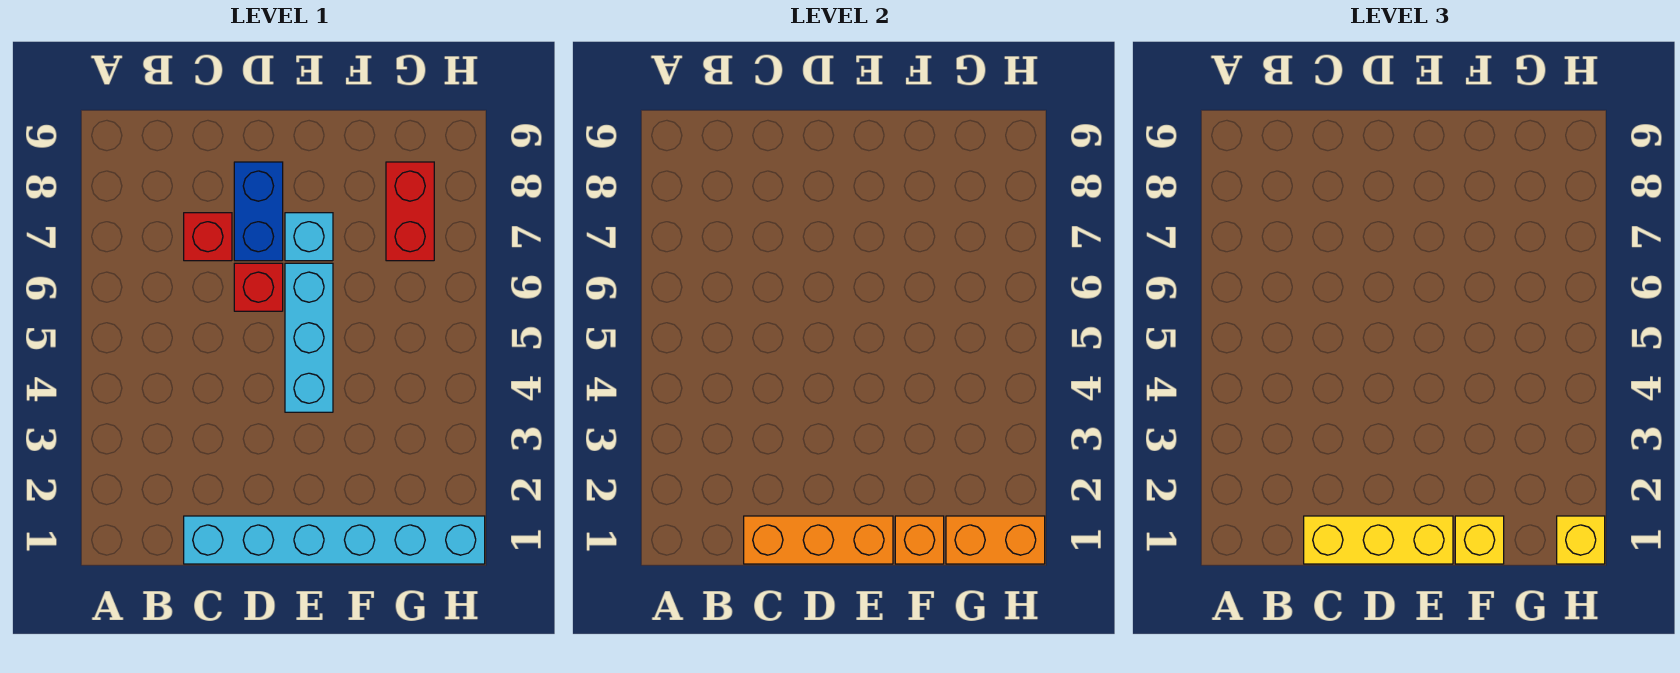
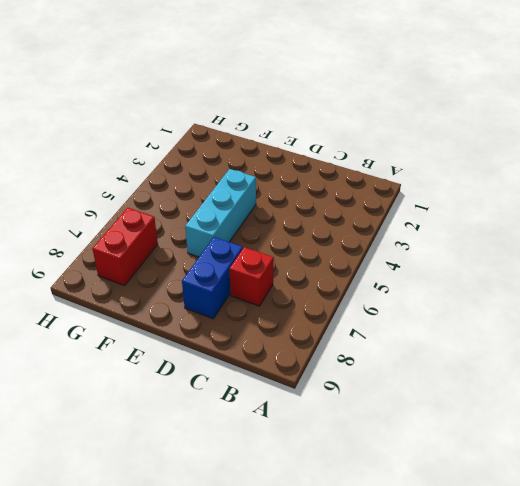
none -> cyan brick C1:H1 level 1
none -> red brick D6 level 1
none -> cyan brick E7 level 1

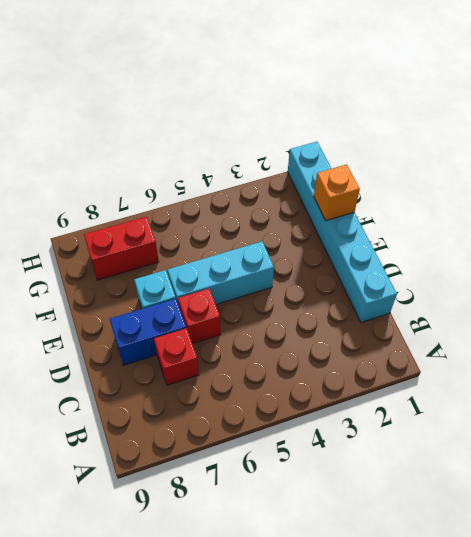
none -> orange brick C1:E1 level 2
none -> orange brick G1:H1 level 2
none -> yellow brick C1:E1 level 3

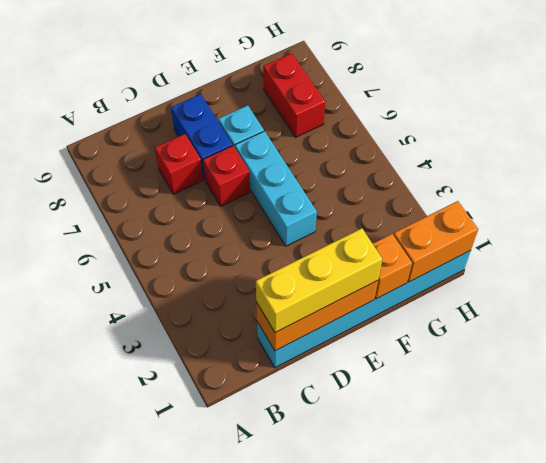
none -> yellow brick F1 level 3
none -> yellow brick H1 level 3

